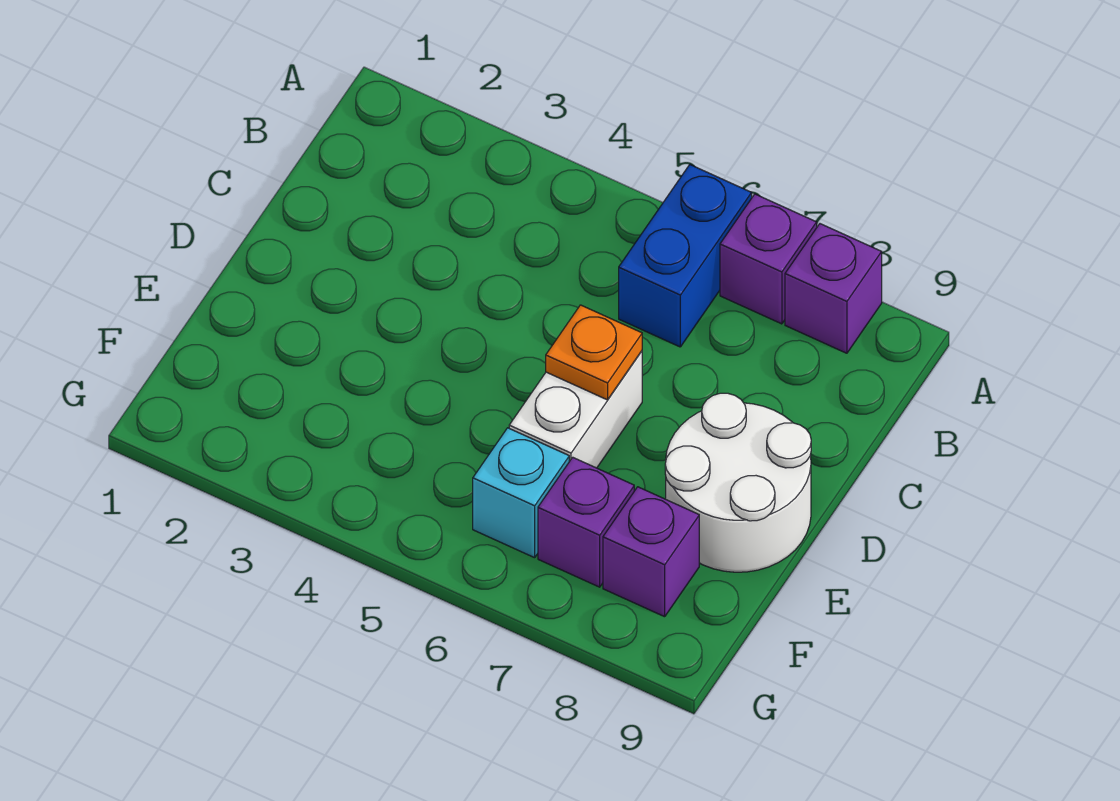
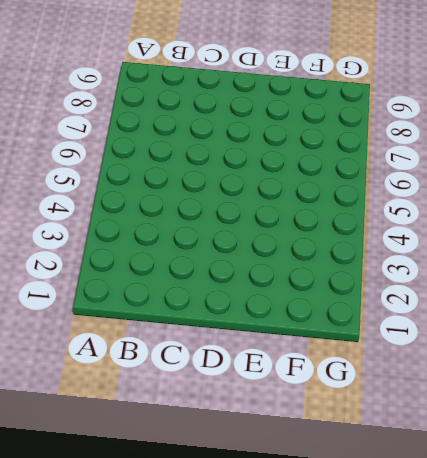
none -> blue brick A6:B6 level 1
none -> purple brick A7 level 1

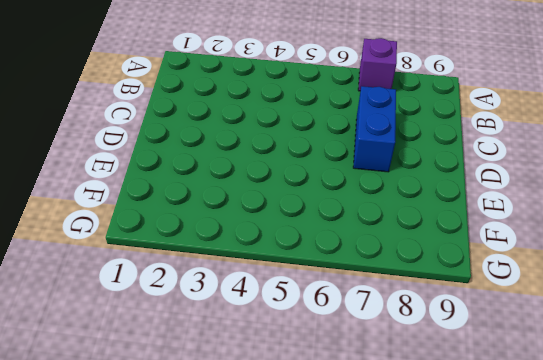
blue brick C7:D7 level 1 -> blue brick A6:B6 level 1
none -> purple brick A8 level 1
none -> white brick D6:E6 level 1

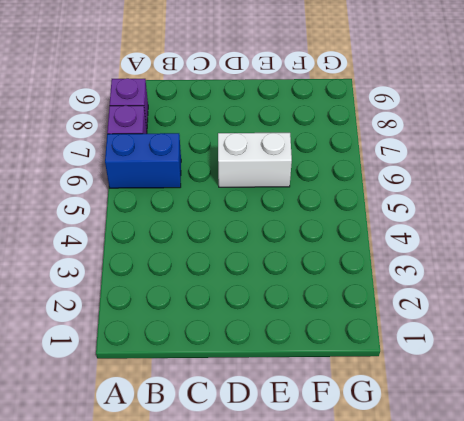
none -> white round brick D8:E9 level 1
none -> cyan brick F6 level 1

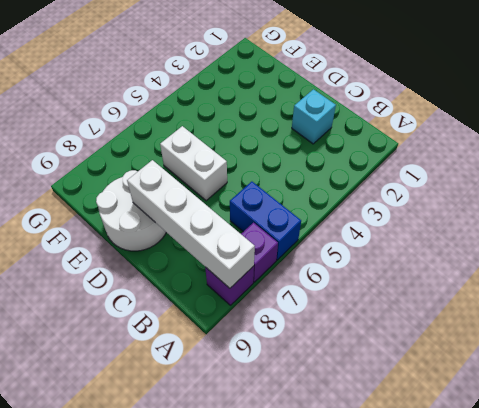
white brick A8:D8 level 2 -> none
cyan brick C2 level 1 -> cyan brick F6 level 1
none -> purple brick F7 level 1
none -> purple brick F8 level 1

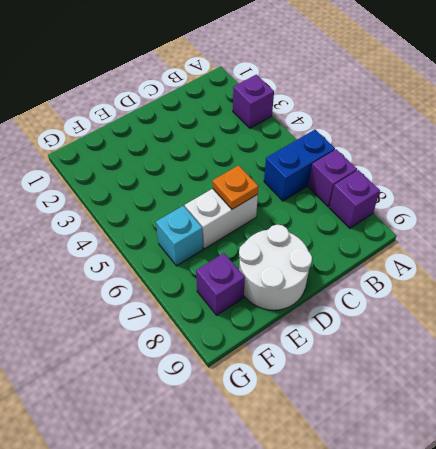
purple brick A3 level 1 -> purple brick F7 level 1

